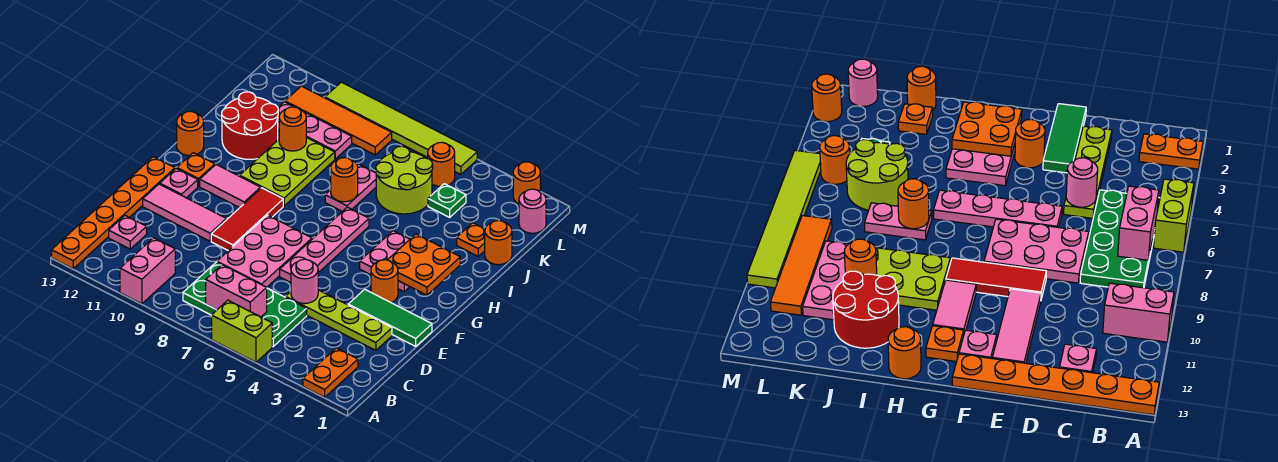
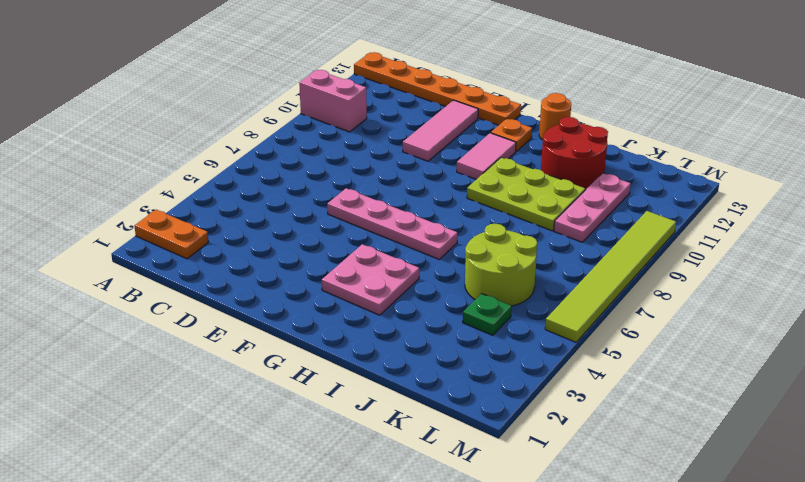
none -> lime brick A5:A6 level 1
none -> green plate B5:C8 level 1
none -> pink plate C12 level 1
none -> lime plate D2:D5 level 1

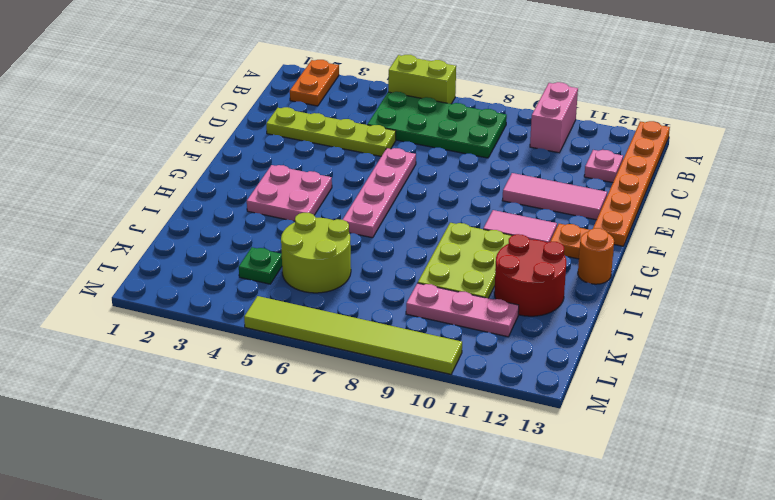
none -> pink plate D7:F8 level 1
none -> green tile E1:E3 level 1
none -> red tile E9:G9 level 1
none -> orange round brick F3 level 1

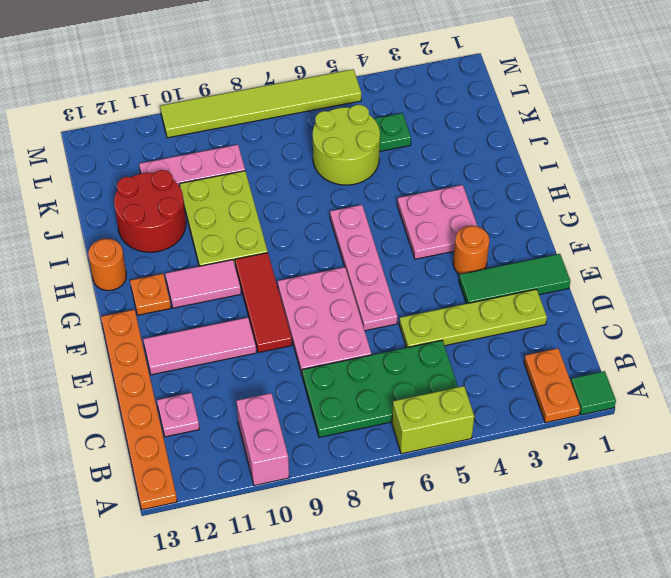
green tile A1 level 1 -> none
none -> pink plate F12 level 1
none -> pink plate I7:J7 level 1
none -> orange round brick J1 level 1
none -> orange plate J2 level 1

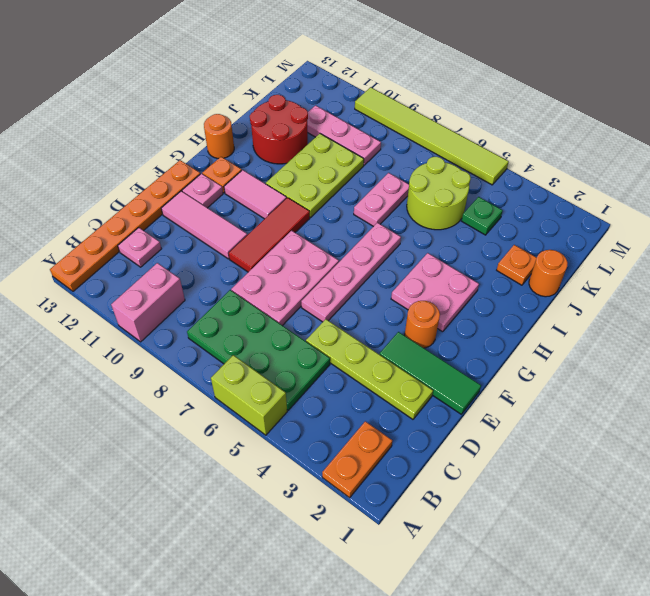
none -> pink round brick L1 level 1
none -> orange round brick L5 level 1
none -> orange tile L8:L11 level 1
none -> orange round brick M2 level 1

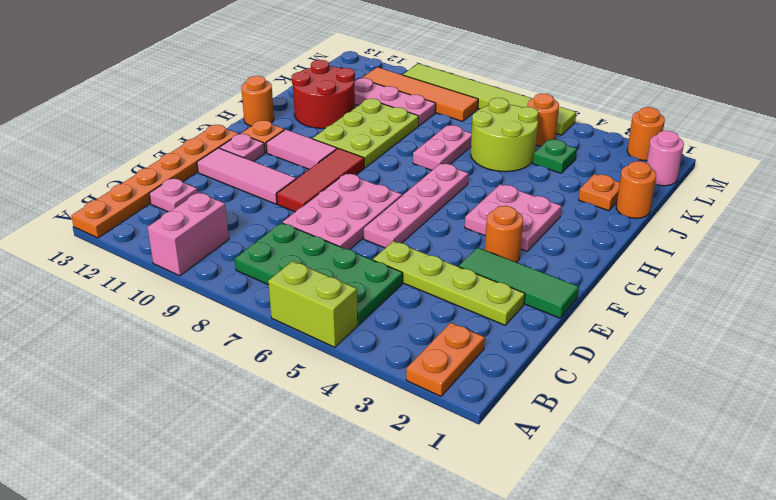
none -> pink brick B6:B7 level 2
none -> pink round brick D5 level 2
none -> orange plate G2:H3 level 2
none -> orange round brick I7 level 2

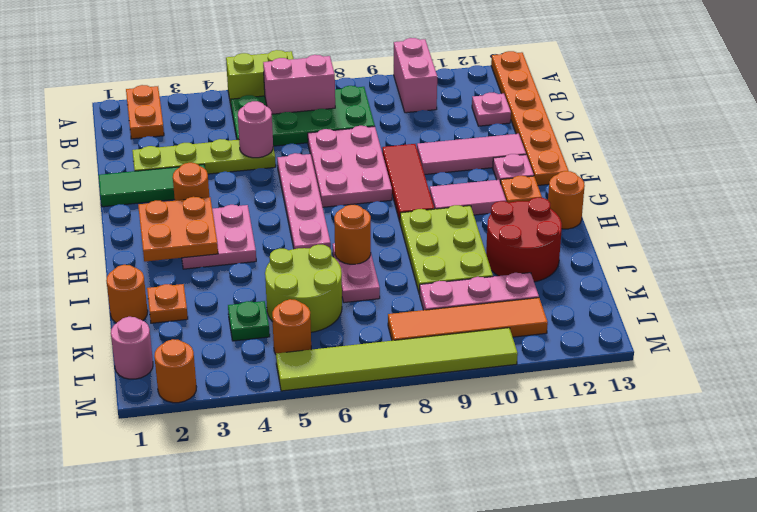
none -> orange round brick J10 level 2

